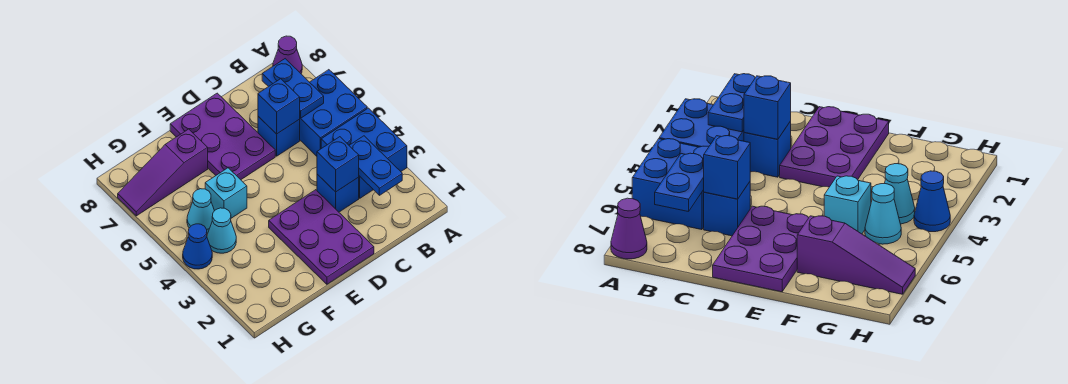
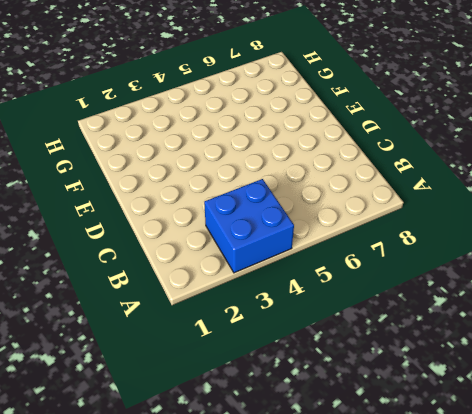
none -> blue brick A5:B6 level 1
none -> purple cone A8 level 1
none -> blue brick C3 level 1

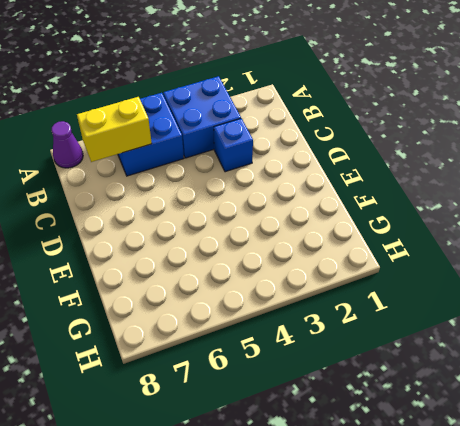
yellow brick B6:B7 level 2 -> blue plate B6:B7 level 2
none -> blue brick C6 level 1
none -> purple plate D1:E3 level 1
none -> purple plate D6:E8 level 1

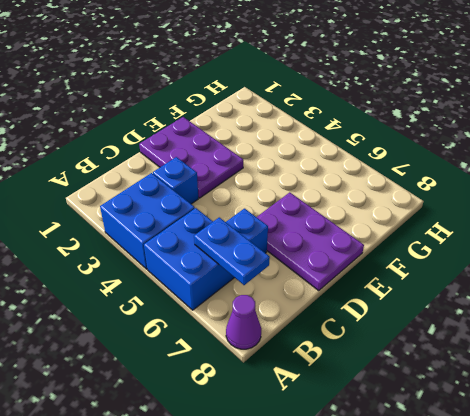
none -> cyan brick F5 level 1
none -> purple slope F7:H7 level 1 top F
none -> cyan cone G4 level 1

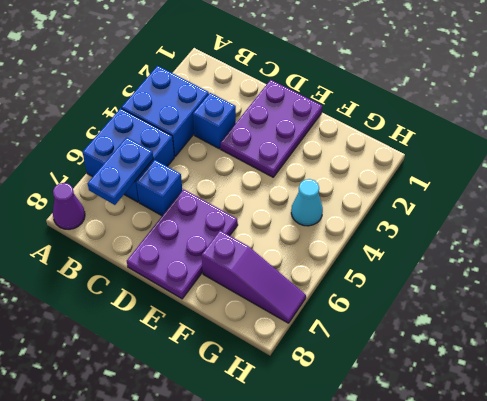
none -> cyan brick F5 level 1
none -> cyan cone G5 level 1
none -> blue cone H4 level 1

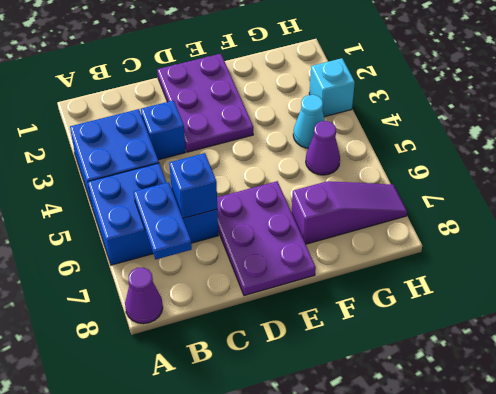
purple cone G5 level 1 -> cyan cone G5 level 1
cyan brick H3 level 1 -> cyan brick F5 level 1
none -> blue cone H4 level 1
none -> blue plate B2:B3 level 2
none -> blue brick C3 level 2

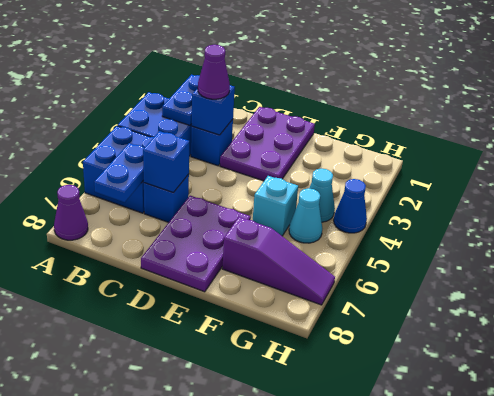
purple cone C3 level 3 -> none

